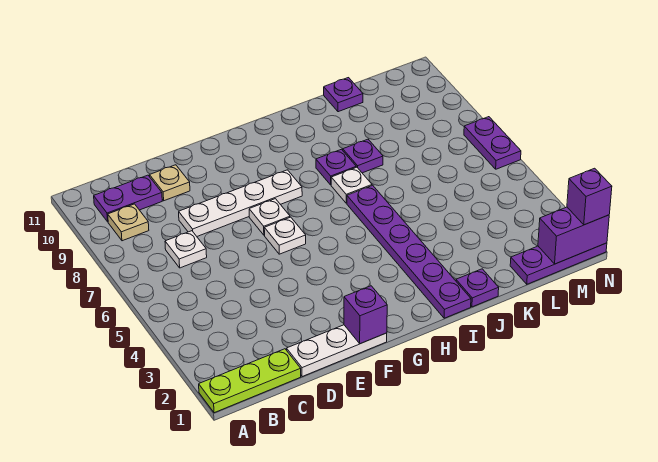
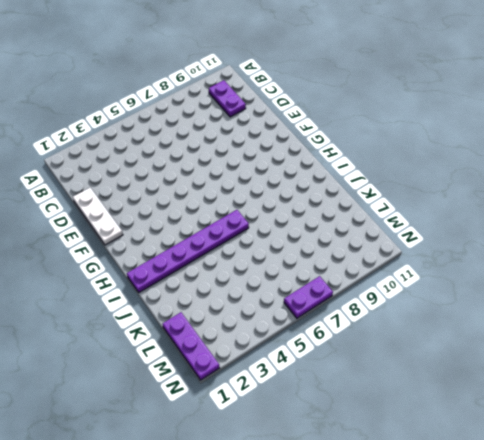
none -> lime plate A1:C1 level 1
none -> tan plate B9 level 1
none -> white plate C7 level 1

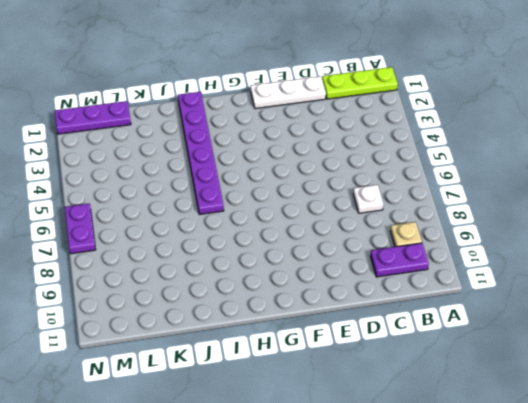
none -> white plate D8:G8 level 1
none -> tan plate D10 level 1
none -> white plate F6 level 1

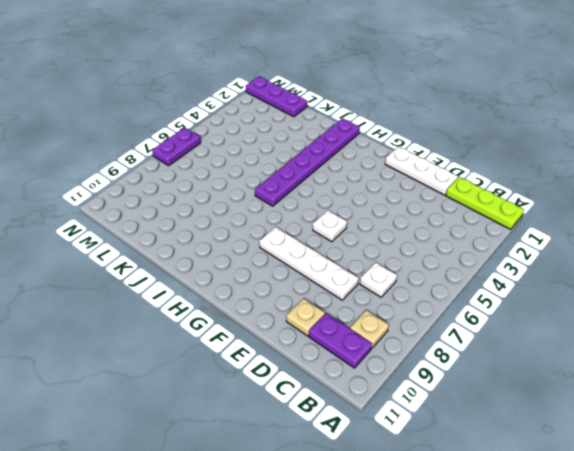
none -> white plate F7 level 1
none -> white plate I7 level 1
none -> purple plate I8 level 1

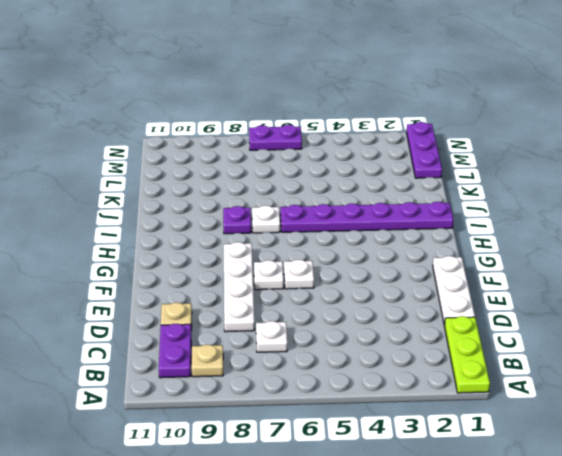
none -> purple plate J1 level 1
none -> purple plate J8 level 1
none -> purple plate K11 level 1

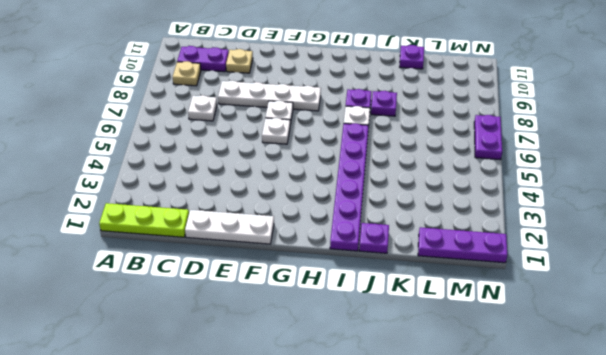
none -> purple brick F1 level 2
none -> purple brick M1:N1 level 2
none -> purple brick N1 level 3

